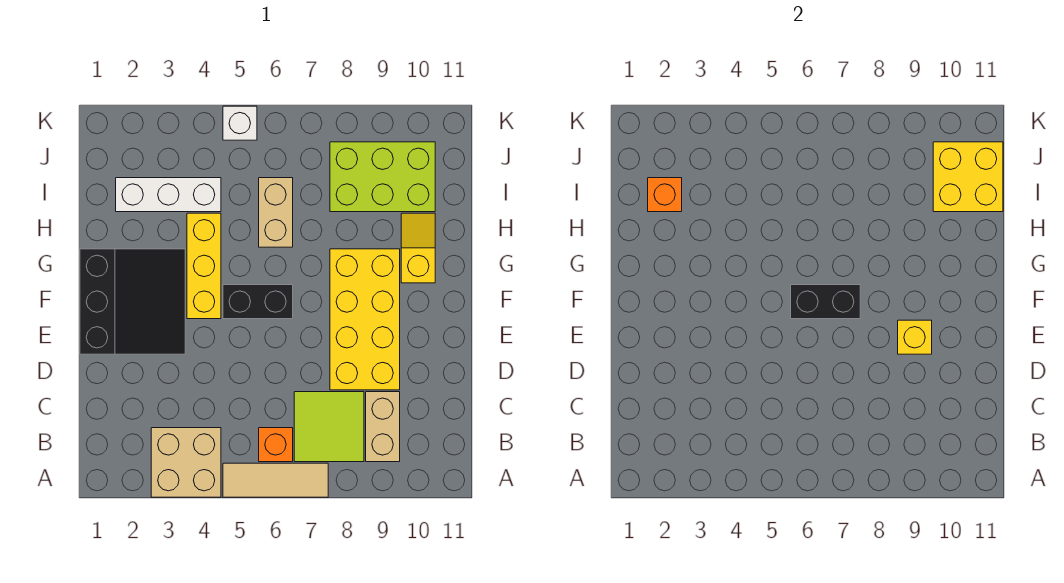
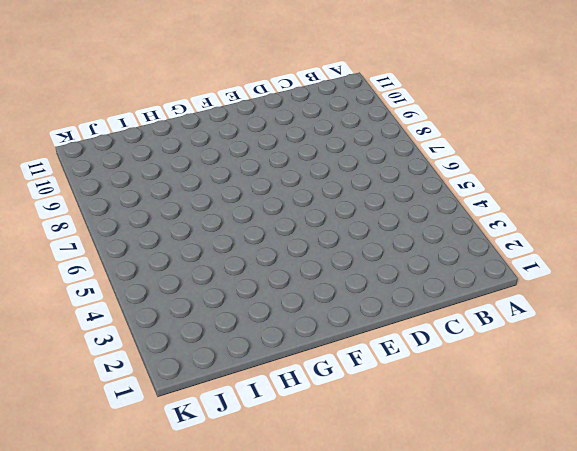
none -> tan brick A3:B4 level 1
none -> tan tile A5:A7 level 1
none -> orange brick B6 level 1

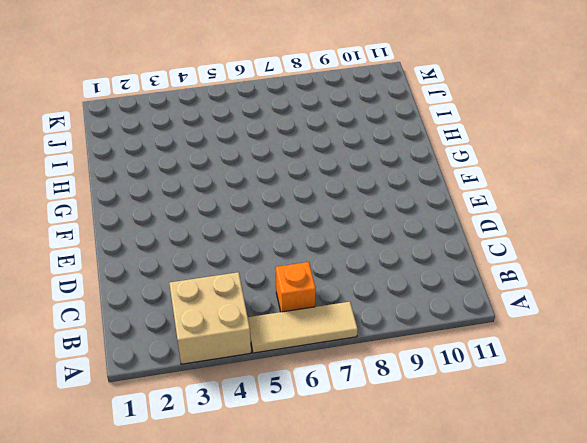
none -> lime tile B7:C8 level 1
none -> tan brick B9:C9 level 1
none -> yellow brick D8:G9 level 1

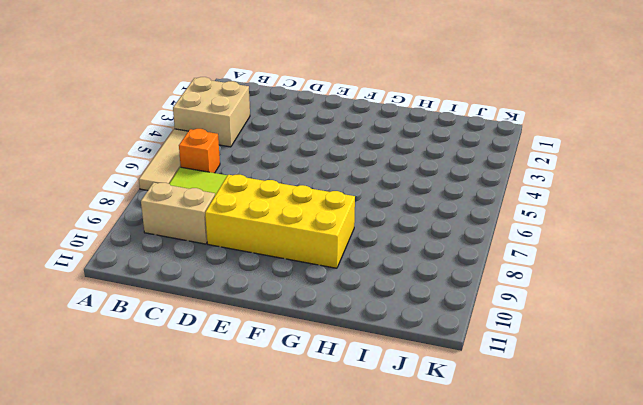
none -> black slope E1:G3 level 1 top 1
none -> yellow brick F4:H4 level 1
none -> black brick F5:F6 level 1

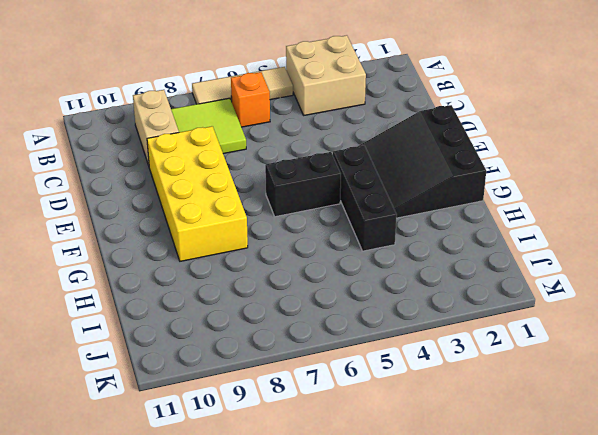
black brick F4:H4 level 1 -> yellow brick F4:H4 level 1
none -> yellow slope G10:H10 level 1 top G
none -> tan brick H6:I6 level 1
none -> white brick I2:I4 level 1

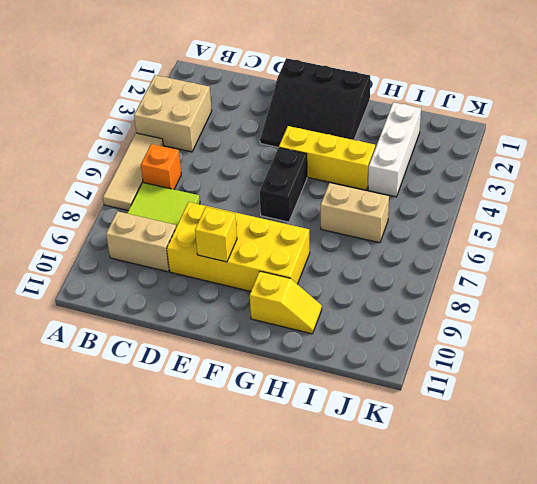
none -> lime brick I8:J10 level 1
none -> white brick K5 level 1
none -> black brick F6:F7 level 2

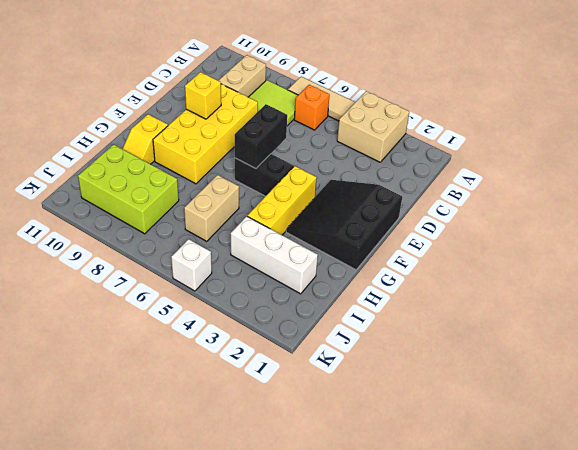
black brick E6:F6 level 2 -> black brick F6:F7 level 2
none -> orange brick I2 level 2
none -> yellow brick I10:J11 level 2

